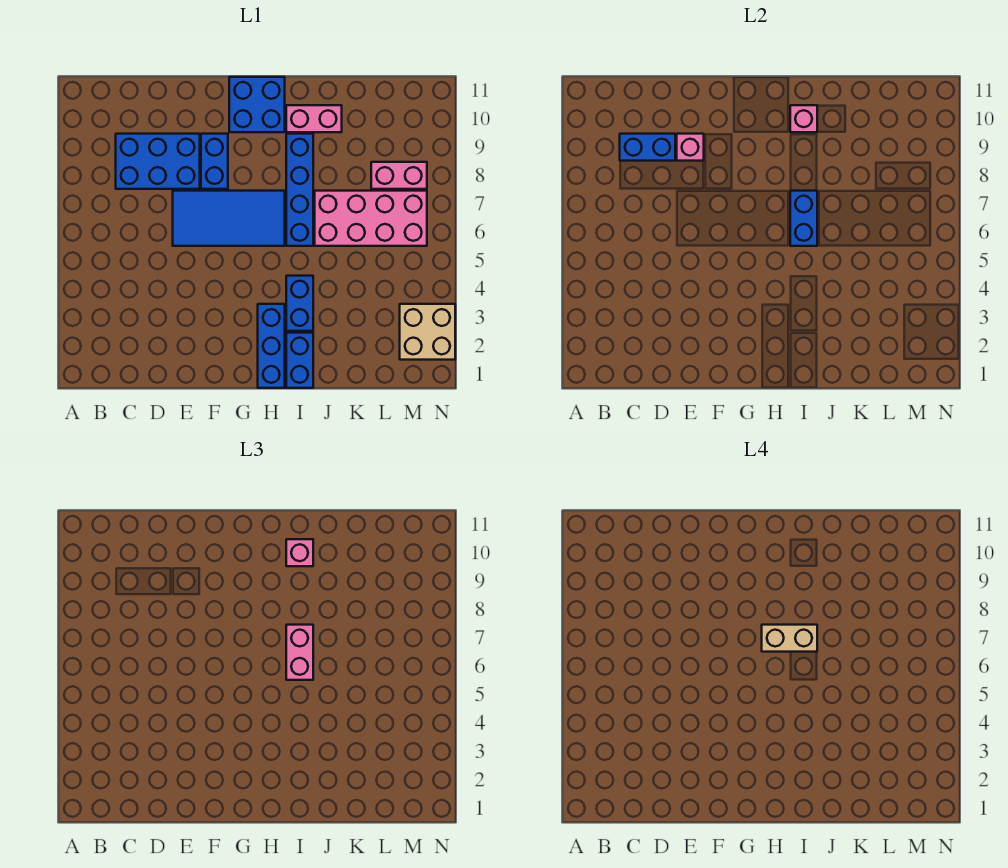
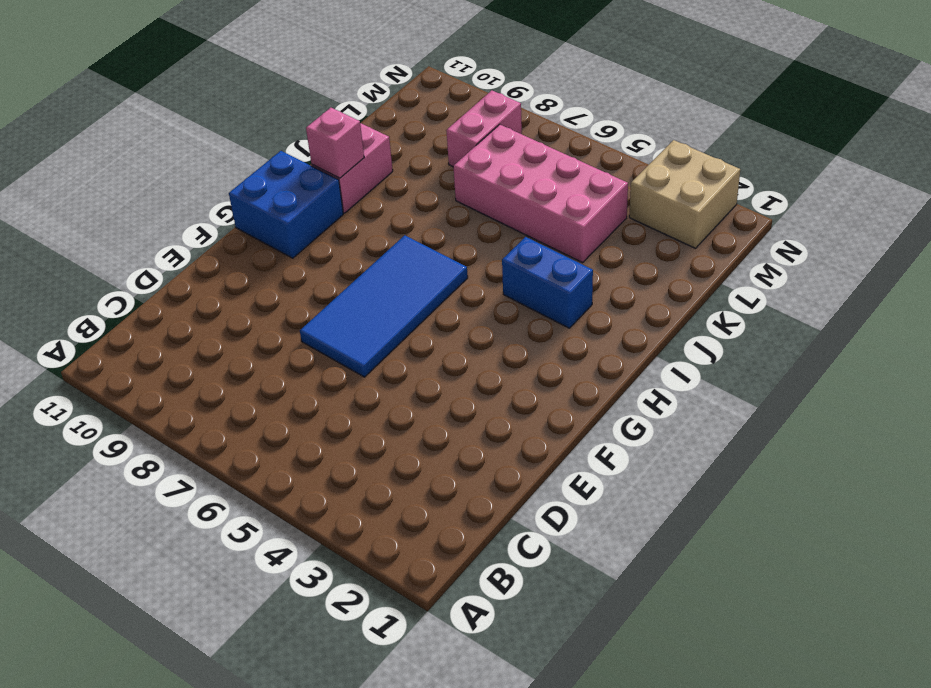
pink brick K4:L7 level 1 -> pink brick J6:M7 level 1
none -> blue brick C8:E9 level 1
none -> blue brick F8:F9 level 1
none -> blue brick H1:H3 level 1

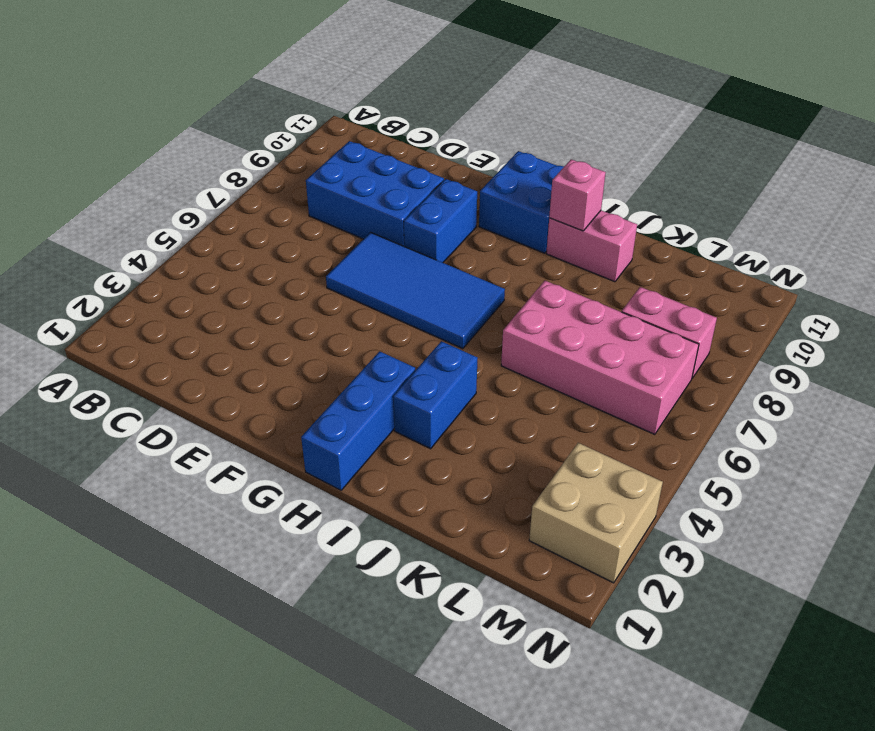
none -> blue brick I1:I2 level 1
none -> blue brick I6:I9 level 1
none -> blue brick C9:D9 level 2

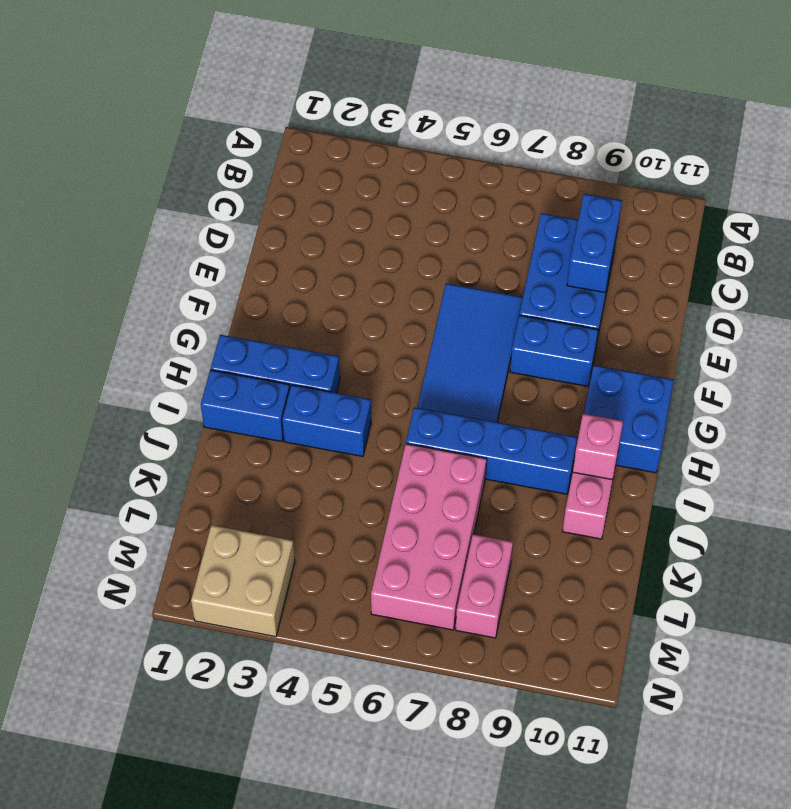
none -> pink brick E9 level 2
none -> blue brick I6:I7 level 2
none -> pink brick I6:I7 level 3

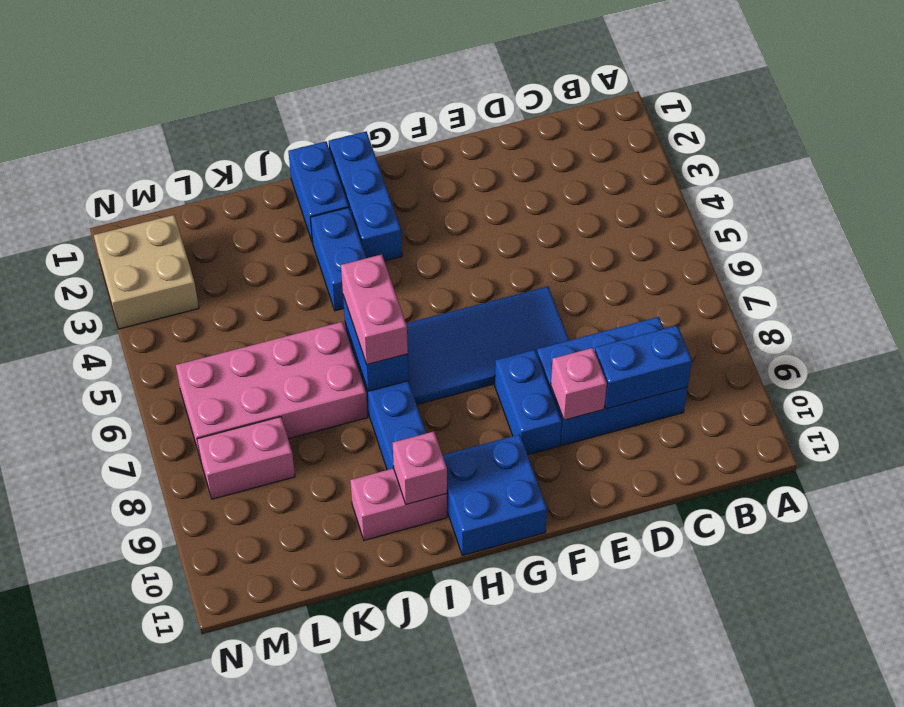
none -> pink brick I10 level 3
none -> tan brick H7:I7 level 4

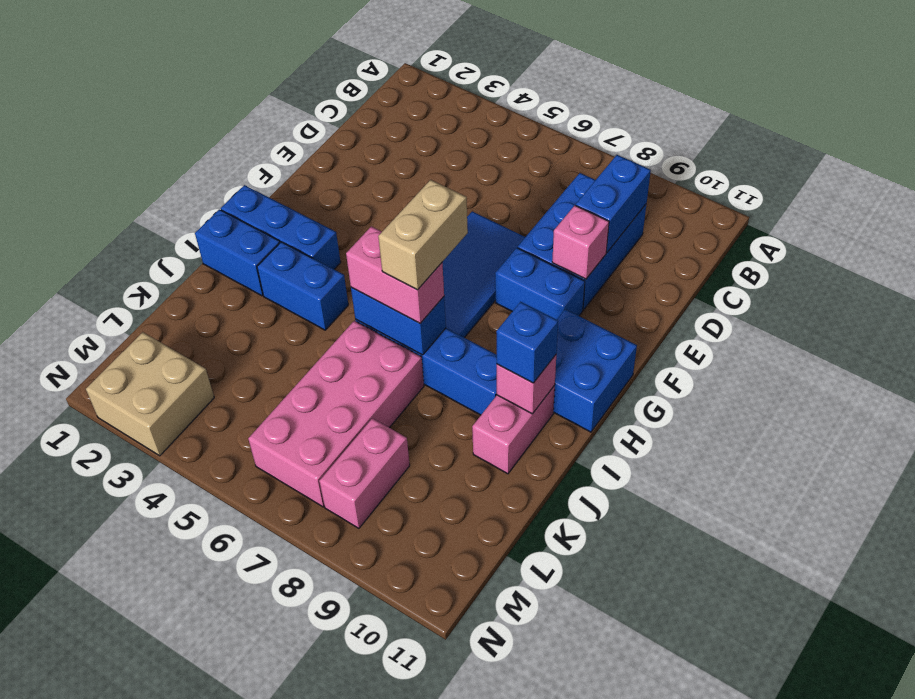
blue brick I10 level 3 -> pink brick I10 level 3

